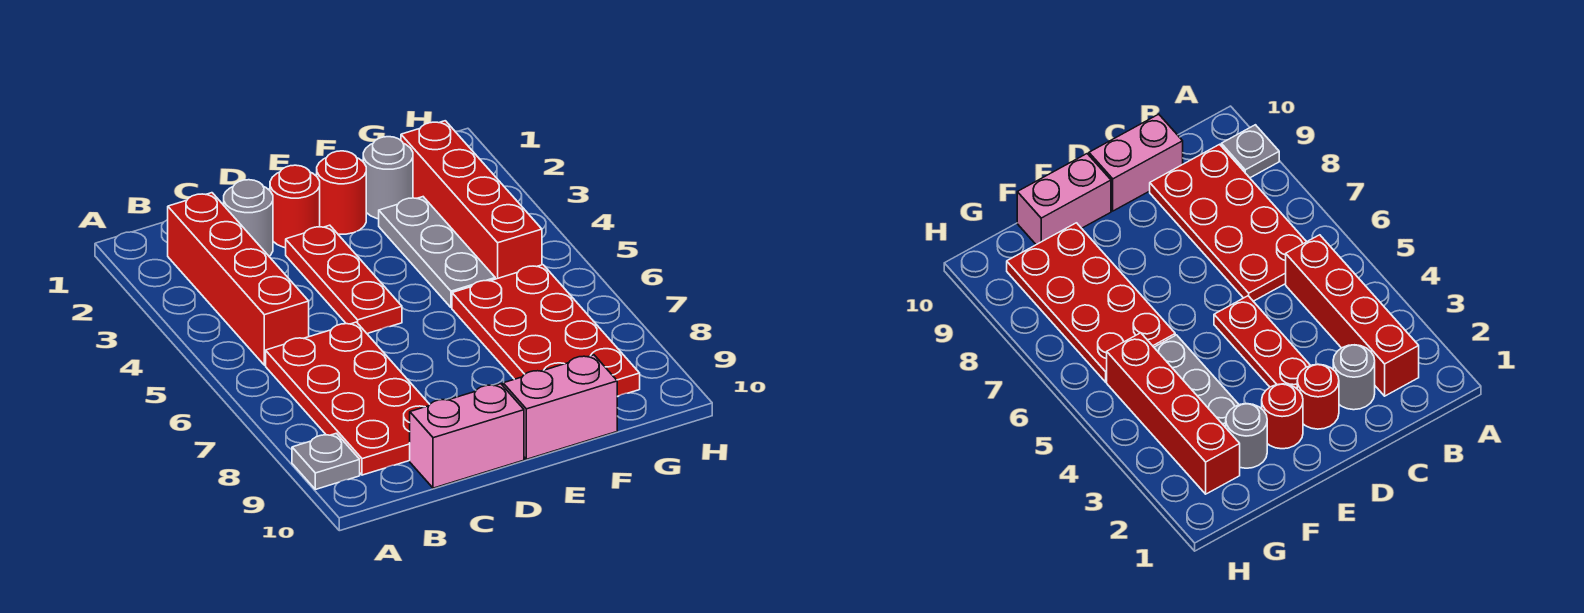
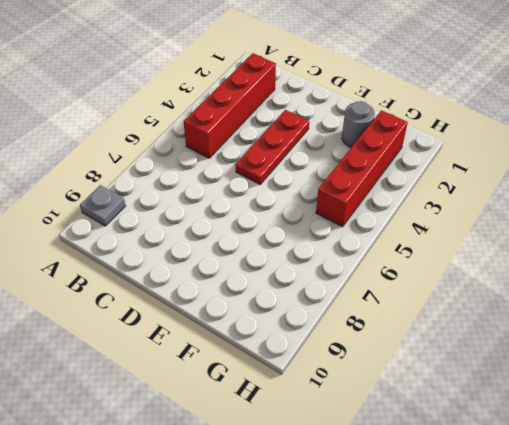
none -> red plate B6:C9 level 1
none -> grey round brick C2 level 1
none -> pink brick C10:D10 level 1

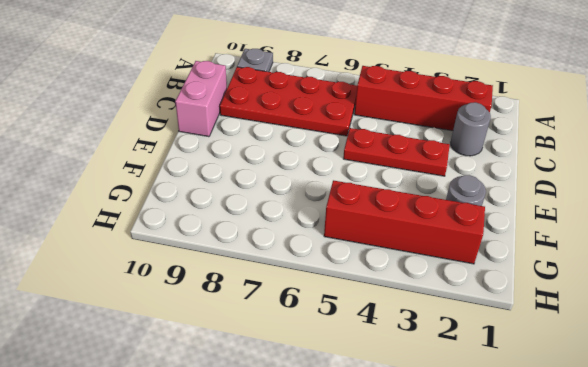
none -> red round brick D2 level 1
none -> red round brick E2 level 1
none -> pink brick E10:F10 level 1

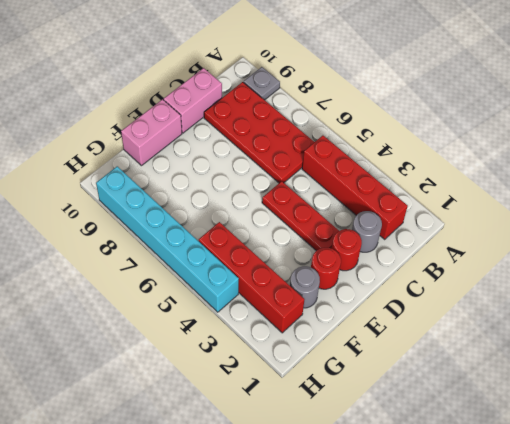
cyan brick H4:H9 level 1 -> none
none -> grey plate F3:F5 level 1
none -> red plate F6:G9 level 1

